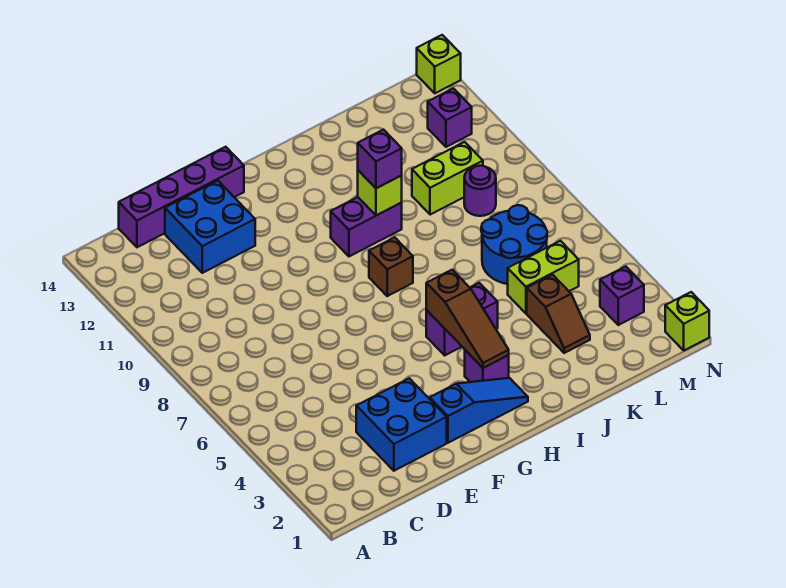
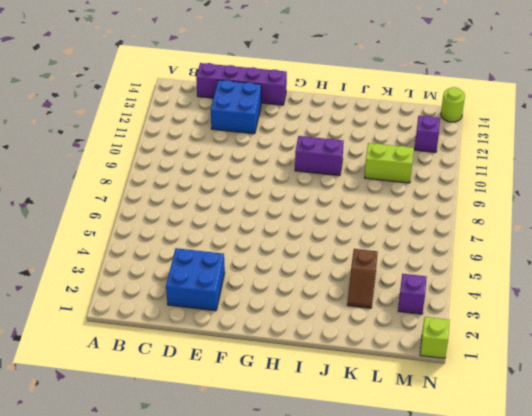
lime round brick N14 level 1 -> lime brick N14 level 1
none -> blue slope F2:H2 level 1 top F
none -> purple brick H3 level 1
none -> purple brick H5:I5 level 1

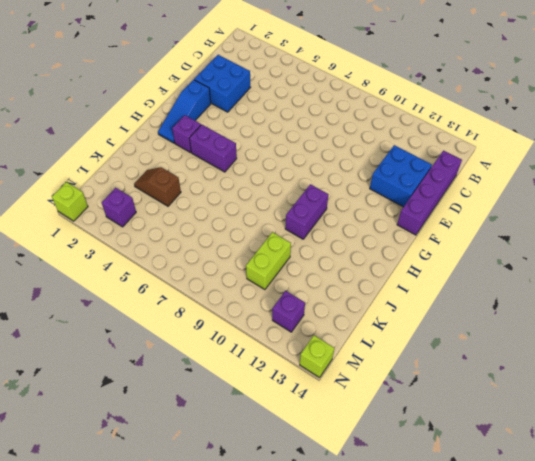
purple brick H4:H5 level 1 -> purple brick H5:I5 level 1
none -> brown brick H8 level 1
none -> lime brick K5:L5 level 1
none -> blue round brick K6:L7 level 1

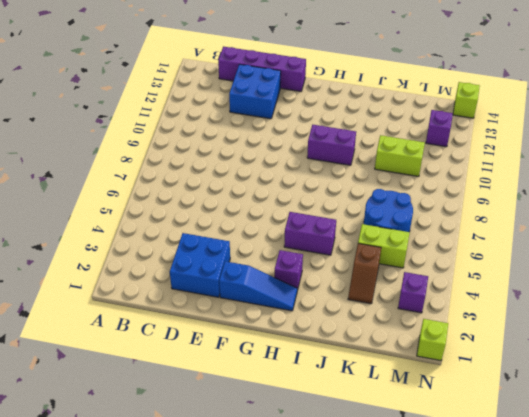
none -> brown brick H8 level 1
none -> purple round brick L9 level 1
none -> brown slope H3:H5 level 2 top 5

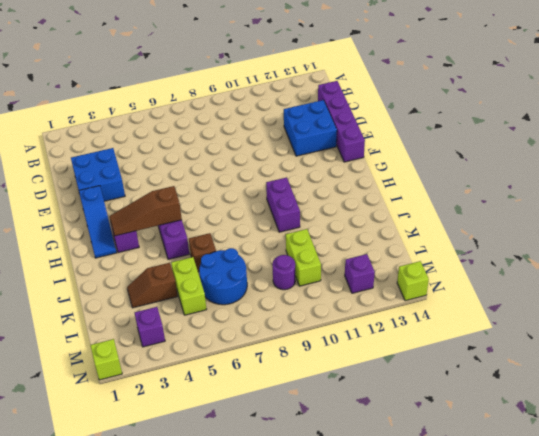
brown brick J6 level 1 -> brown brick H8 level 1
none -> lime brick I10 level 2
none -> purple brick I10 level 3

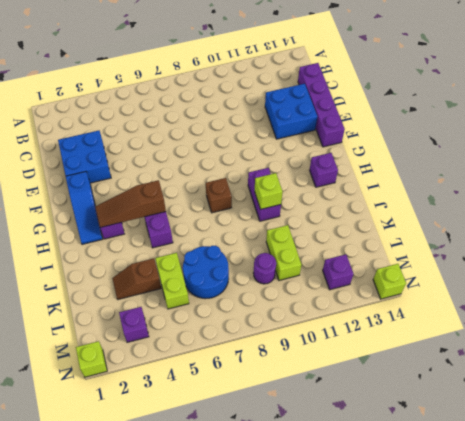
purple brick H13 level 1 -> purple brick I10 level 3

